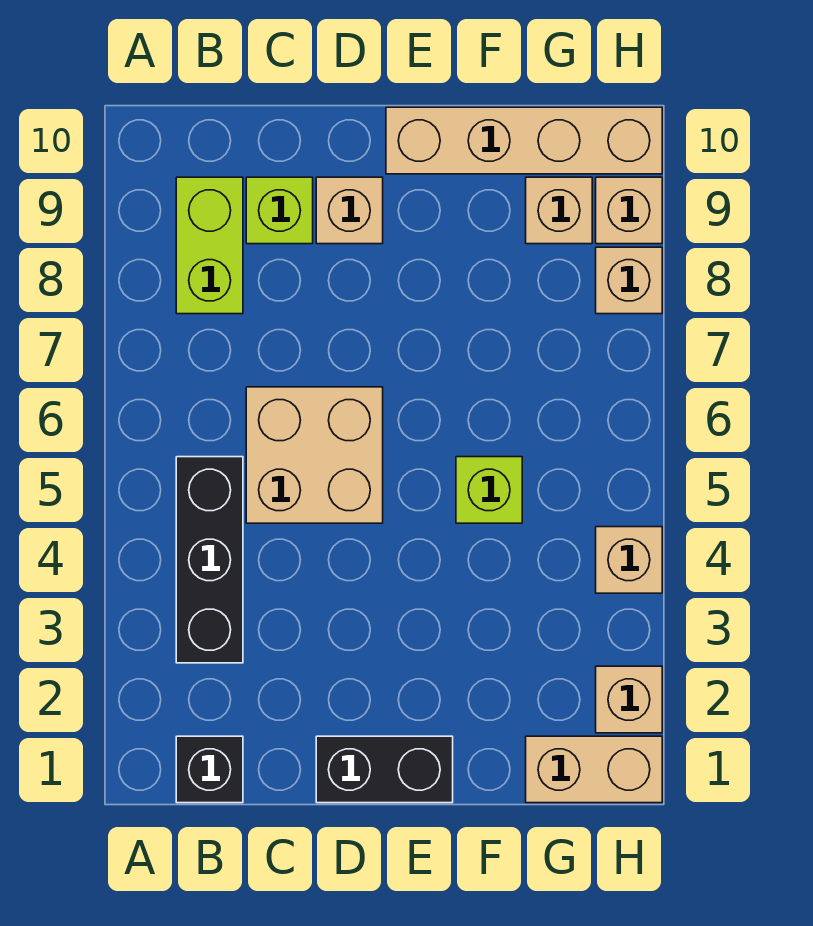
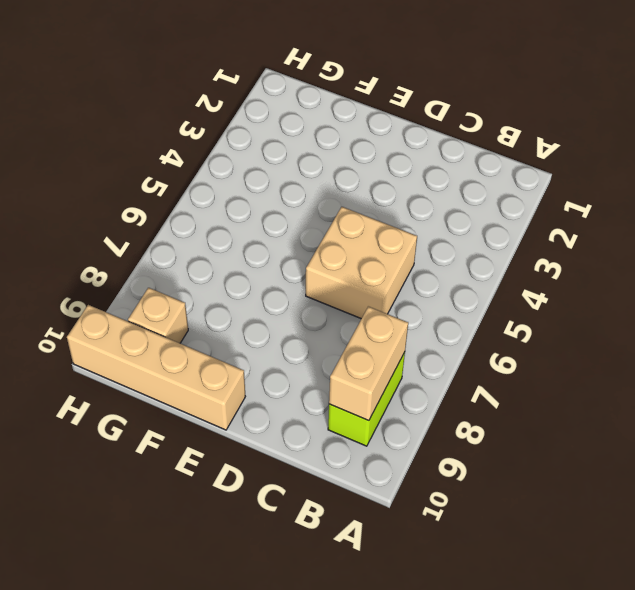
tan brick B8:B9 level 2 -> tan brick G1:H1 level 1
none -> black brick B1 level 1
none -> black brick B3:B5 level 1
none -> lime brick C9 level 1

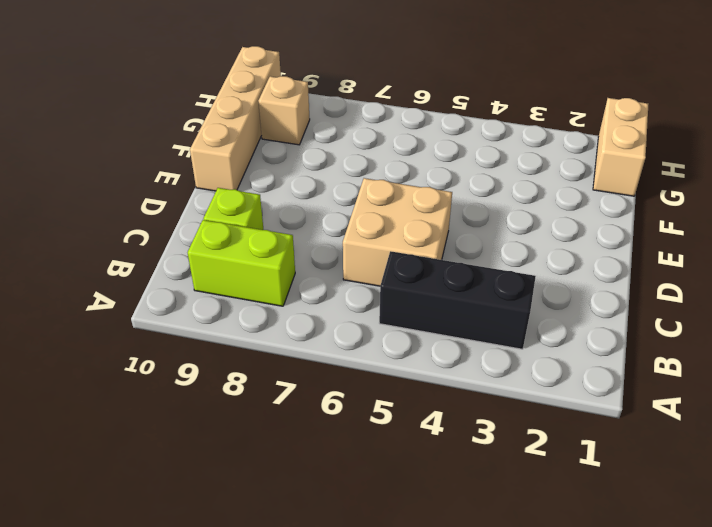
none -> black brick B1 level 1
none -> black brick D1:E1 level 1
none -> tan brick D9 level 1

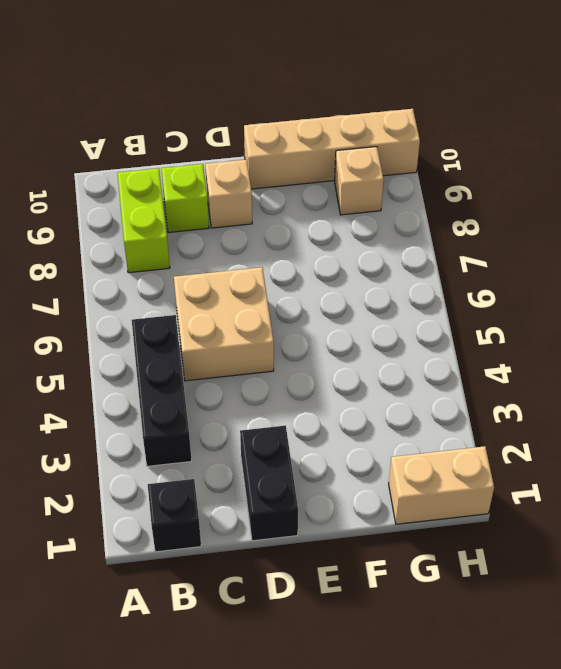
black brick D1:D2 level 1 -> black brick D1:E1 level 1
none -> lime brick F5 level 1
none -> tan brick H2 level 1
none -> tan brick H4 level 1

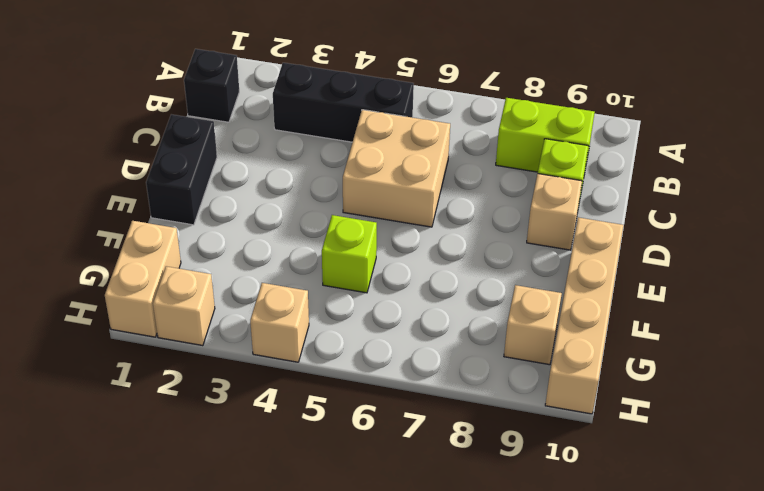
none -> tan brick H8 level 1
none -> tan brick H9 level 1

